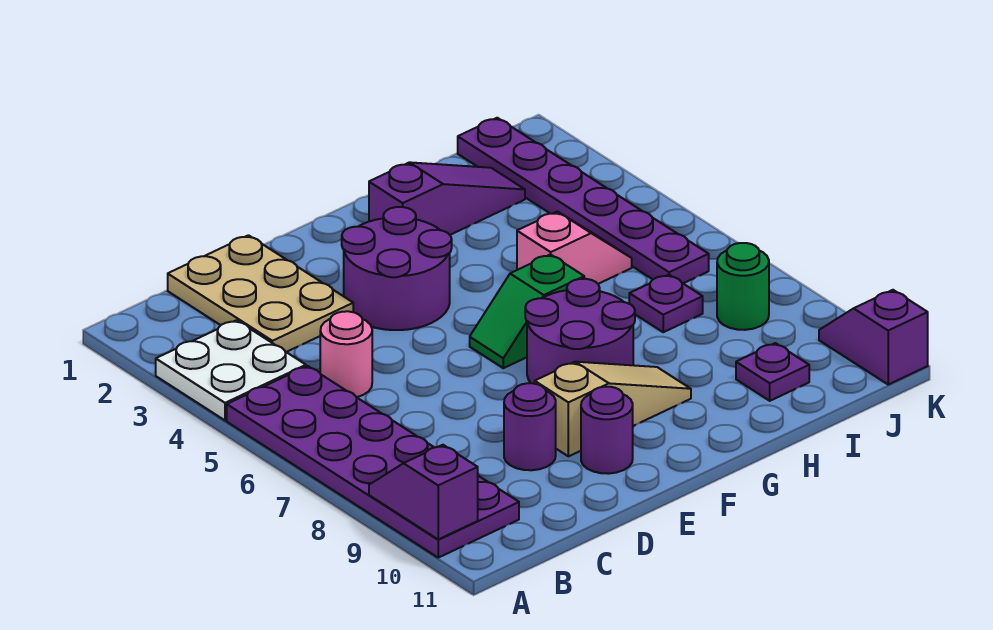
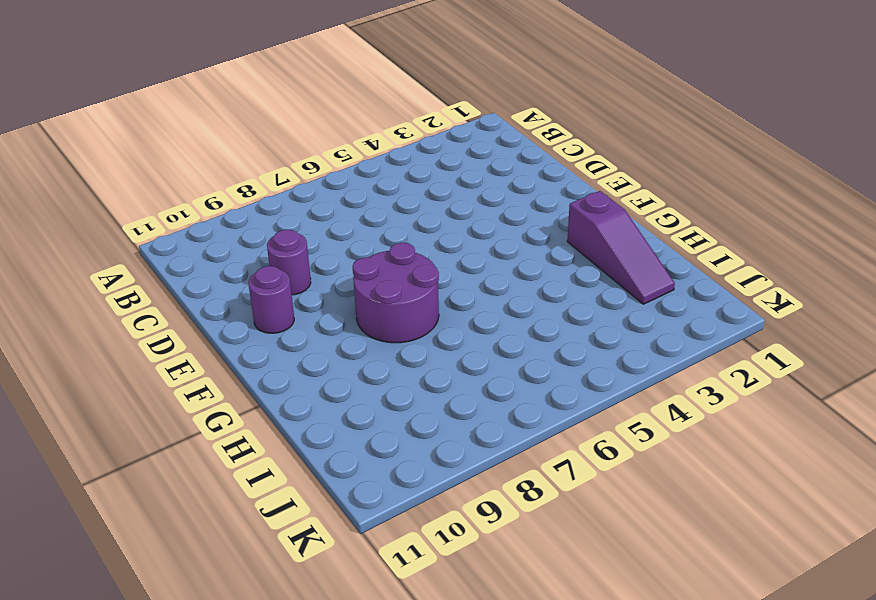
none -> white plate A3:B4 level 1
none -> purple plate A5:B10 level 1
none -> tan plate C1:D3 level 1

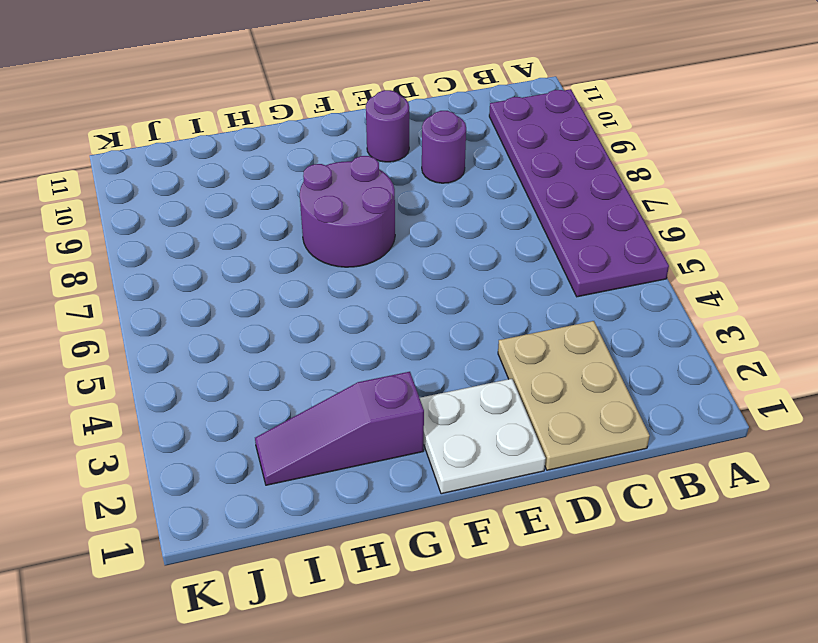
white plate E1:F2 level 1 -> white plate A3:B4 level 1
none -> pink round brick C5 level 1
none -> purple round brick E3:F4 level 1
none -> tan slope E9:G9 level 1 top E

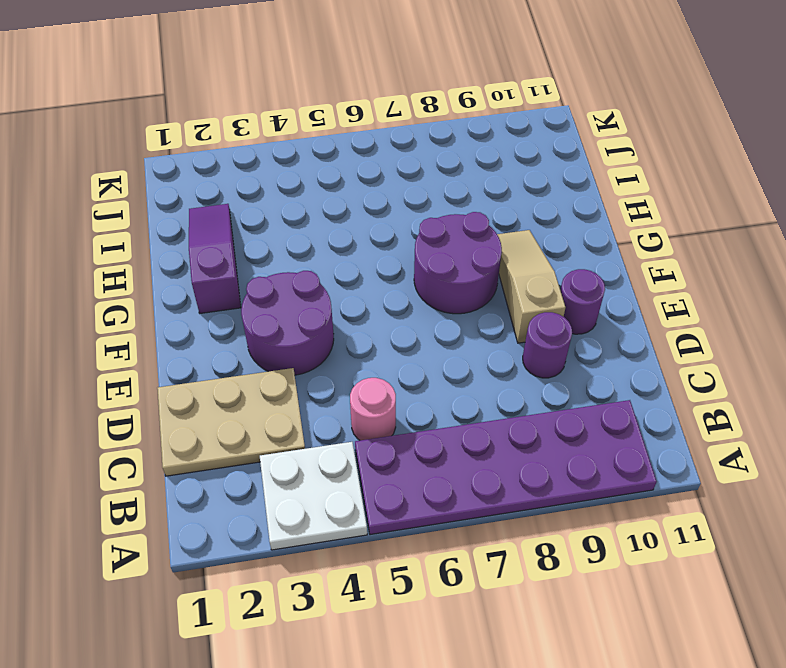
none -> green slope F6:G6 level 1 top G
none -> pink slope H5:I5 level 1 top H
none -> purple plate I7 level 1

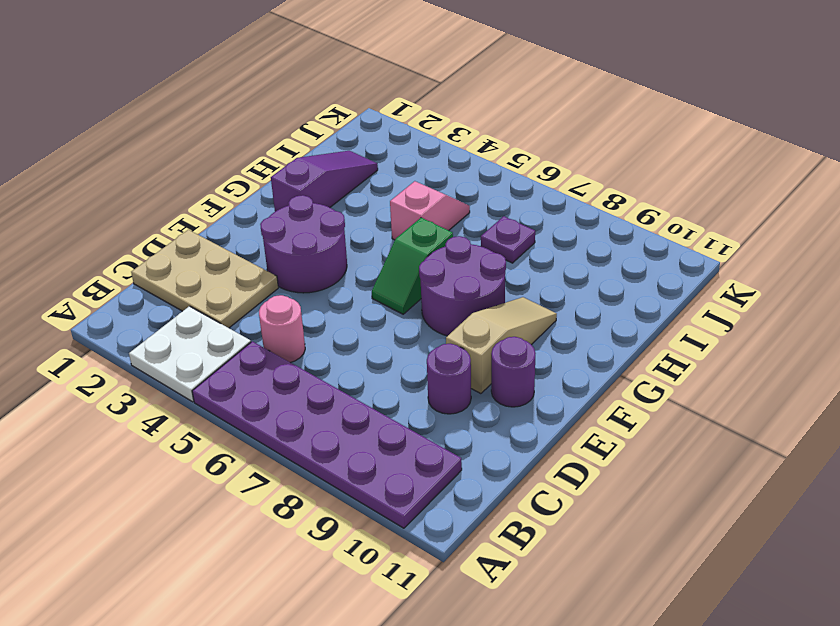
none -> purple plate I10 level 1
none -> purple plate J1:J6 level 1
none -> green round brick J8 level 1

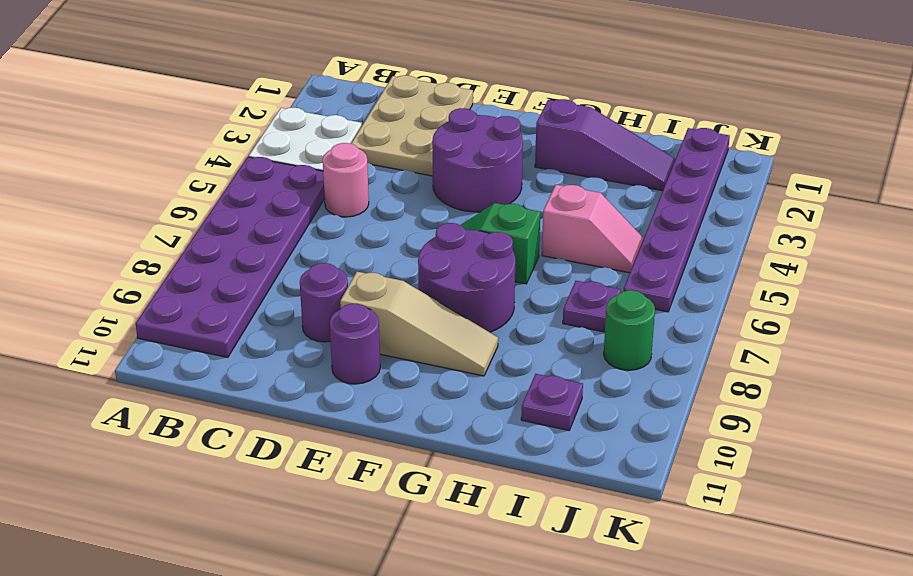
none -> purple slope K10:K11 level 1 top 11
none -> purple slope A9:A10 level 2 top 10

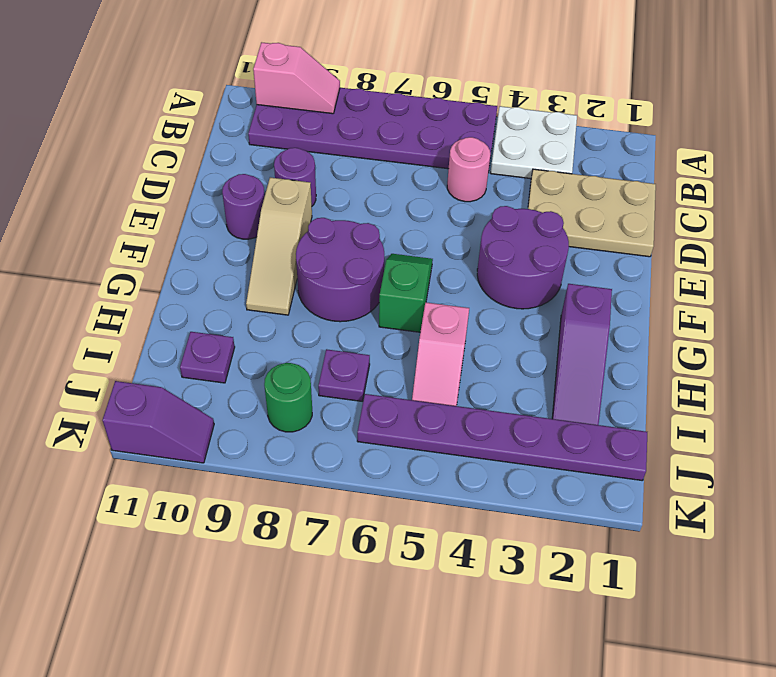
pink slope A9:A10 level 2 top 10 -> purple slope A9:A10 level 2 top 10

